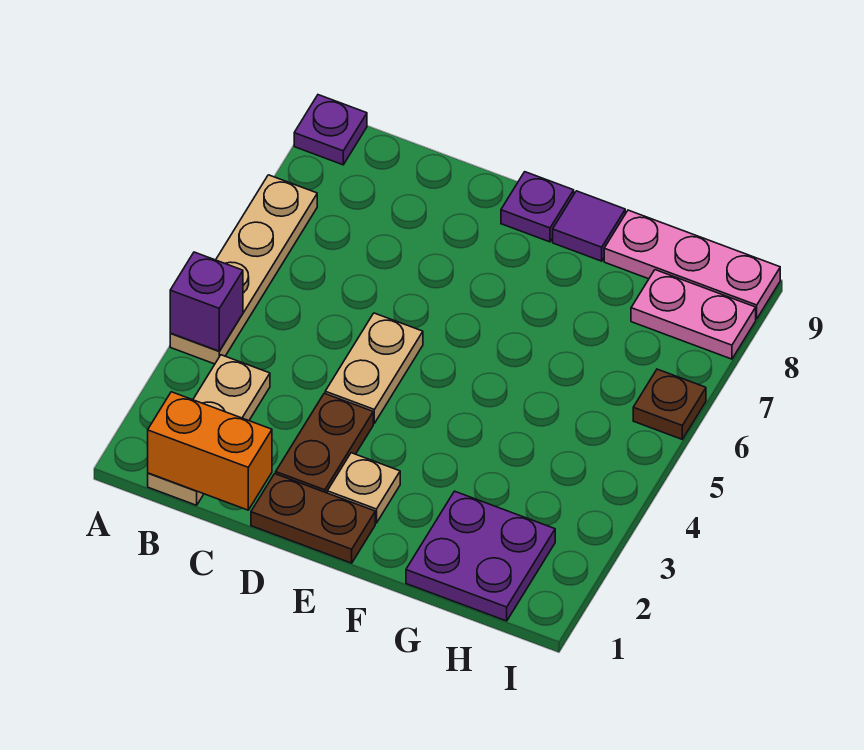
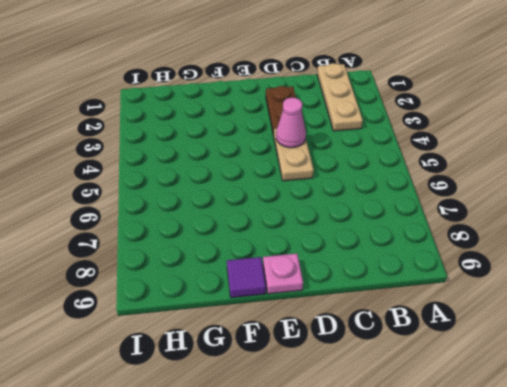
pink cone D4 level 2 -> none
pink plate E9 level 1 -> purple plate E9 level 1
none -> tan plate A4:A7 level 1
none -> purple plate A9 level 1
none -> brown plate D1:E1 level 1

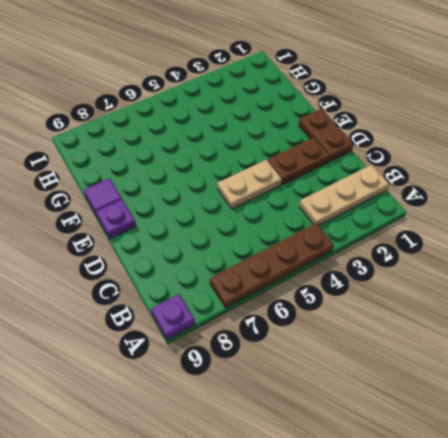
brown plate A4:A7 level 1 -> tan plate A4:A7 level 1
none -> tan plate E2 level 1
none -> purple plate G1:H2 level 1
none -> pink plate G9:I9 level 1

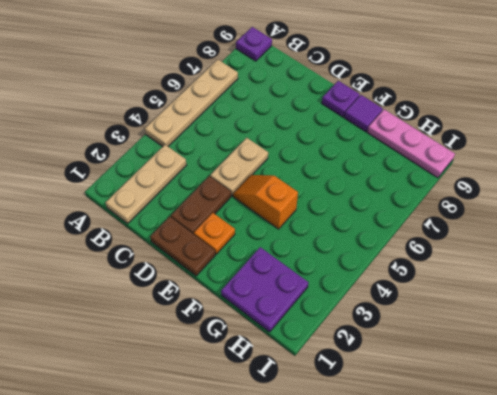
orange plate E2 level 1 -> tan plate E2 level 1
orange slope E4:F4 level 1 top F -> none
none -> pink plate H8:I8 level 1
none -> brown plate I6 level 1
none -> purple brick A4 level 2

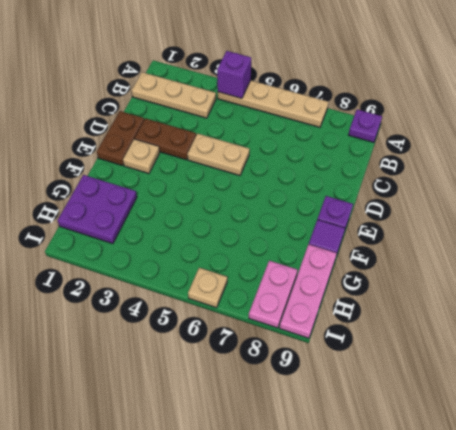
tan plate I6 level 1 -> brown plate I6 level 1
none -> orange brick B1:C1 level 2

